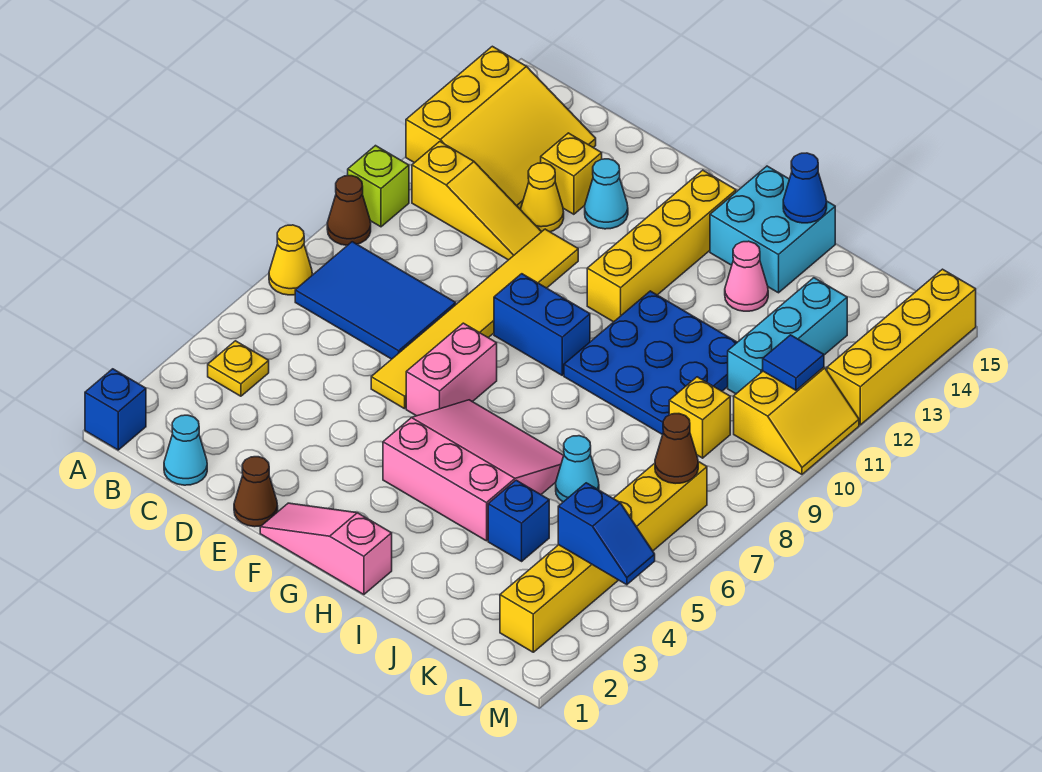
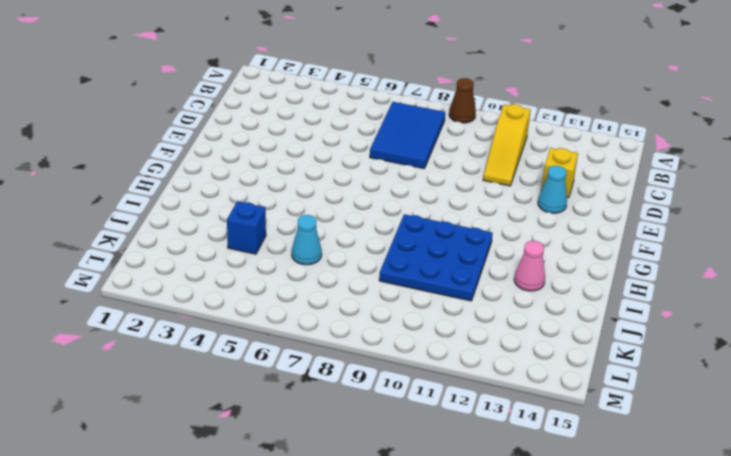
none -> blue brick A1 level 1
none -> yellow cone A7 level 1
none -> lime brick A10 level 1
none -> yellow slope A12:C14 level 1 top A

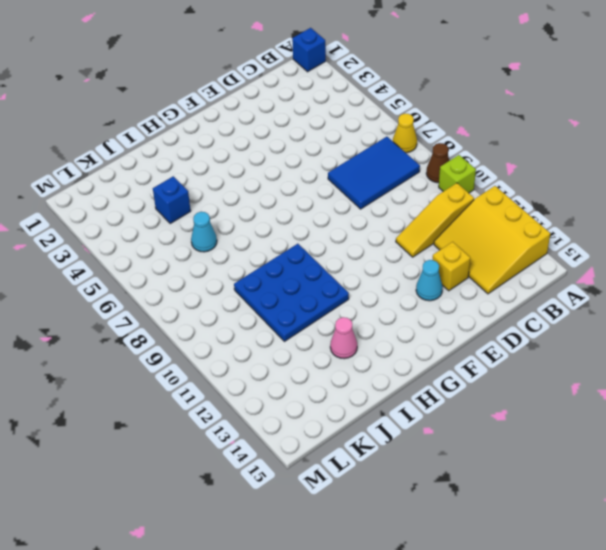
none -> yellow plate B4 level 1
none -> cyan cone C1 level 1
none -> yellow cone D12 level 1
none -> brown cone E1 level 1

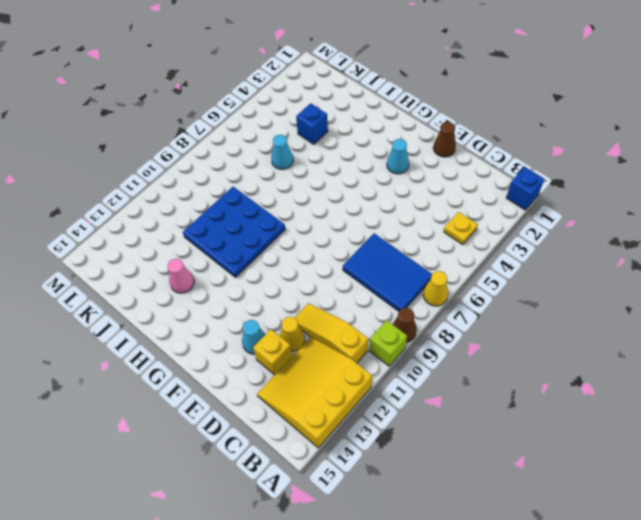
cyan cone F3 level 1 -> cyan cone C1 level 1
none -> yellow tile E6:E11 level 1
none -> pink slope F1:H1 level 1 top H
none -> pink brick F6:F7 level 1
none -> blue brick F9:G9 level 1

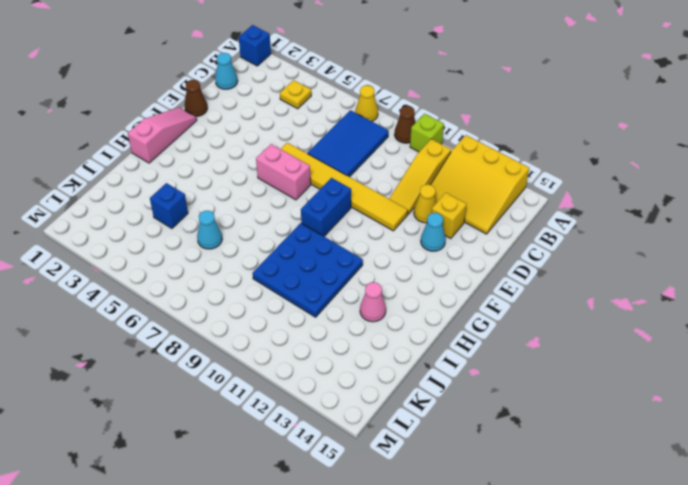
none -> pink slope G4:I6 level 1 top 4
none -> yellow brick G11:G14 level 1
none -> cyan brick H14:I15 level 1
none -> yellow brick K9 level 1

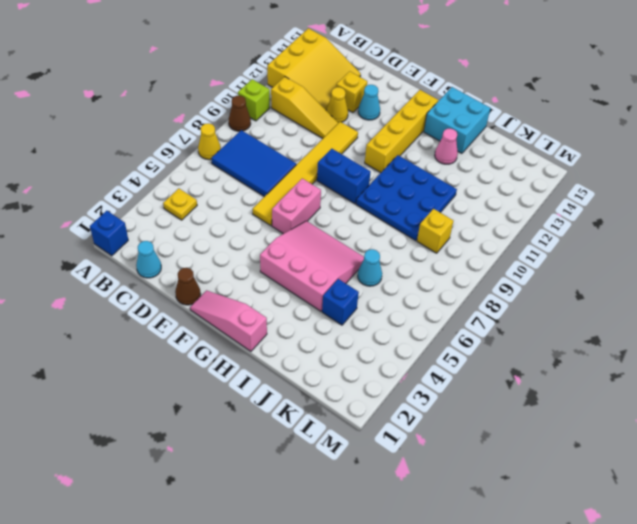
none -> cyan brick K11:K13 level 1
none -> yellow brick L2:L7 level 1
none -> yellow slope L10:M11 level 1 top L
none -> yellow brick M12:M15 level 1

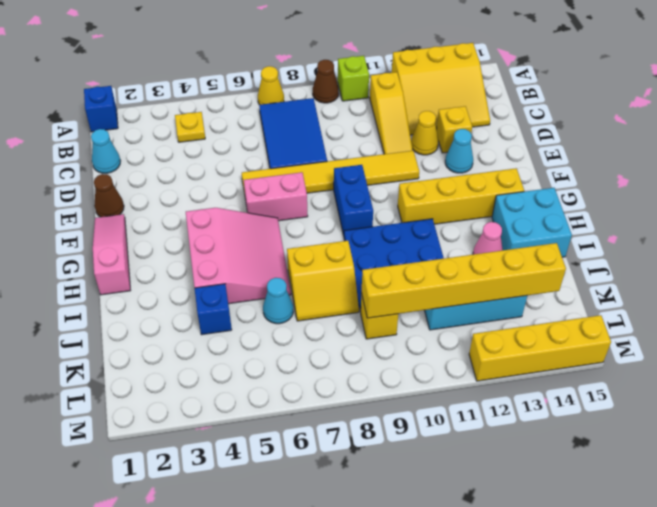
yellow slope I7:J8 level 1 top I -> yellow slope L10:M11 level 1 top L
yellow brick K9:K14 level 2 -> yellow brick L2:L7 level 1
none -> blue cone I15 level 2
none -> blue slope L4:M4 level 2 top L
none -> brown cone L7 level 2
none -> blue tile L11 level 2

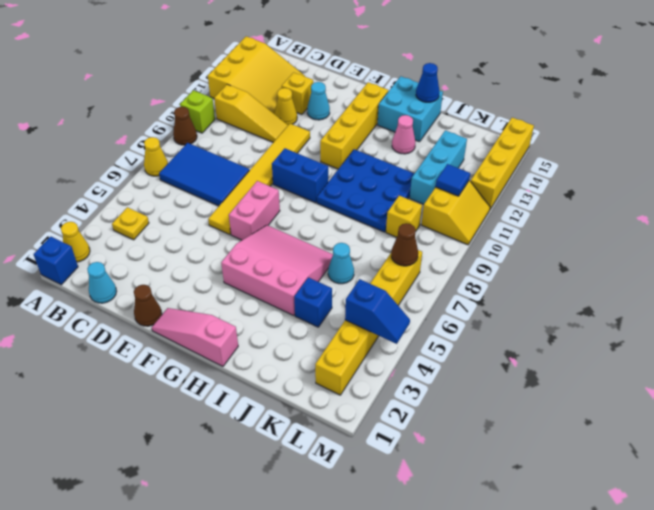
yellow cone A2 level 1 -> none

